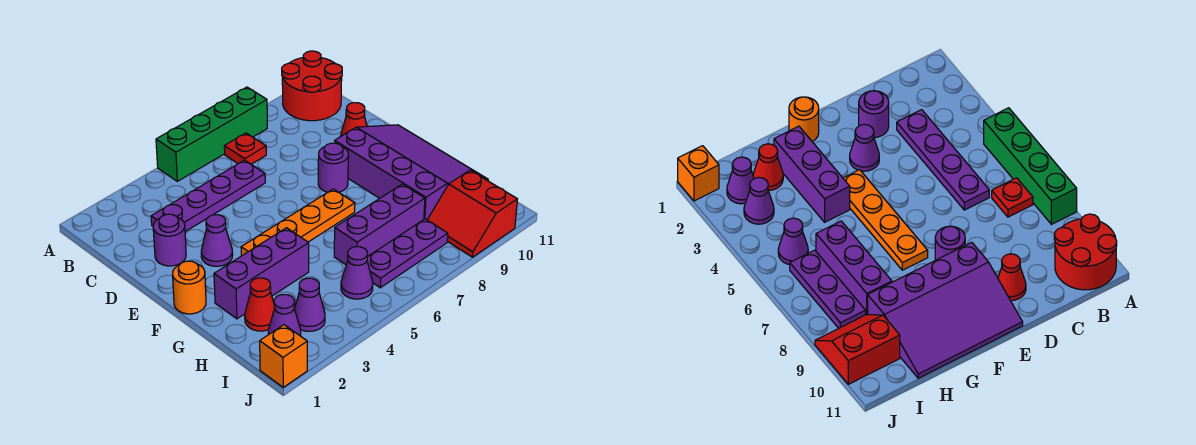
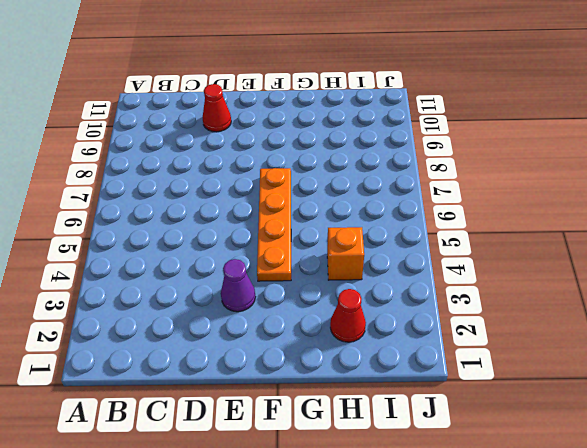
orange brick H4 level 1 -> orange brick J1 level 1
none -> green brick A5:A8 level 1
none -> red round brick A10:B11 level 1
none -> red plate B7 level 1

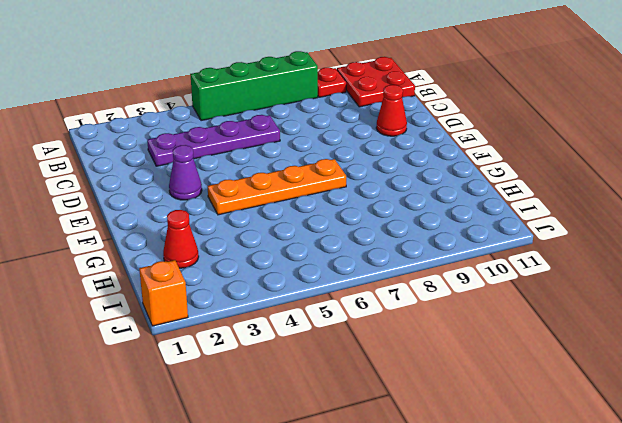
red plate A9 level 1 -> red plate B7 level 1
red plate A10:B11 level 1 -> red round brick A10:B11 level 1
none -> purple round brick D2 level 1
none -> purple round brick E8 level 1
none -> purple slope E9:H11 level 1 top 9

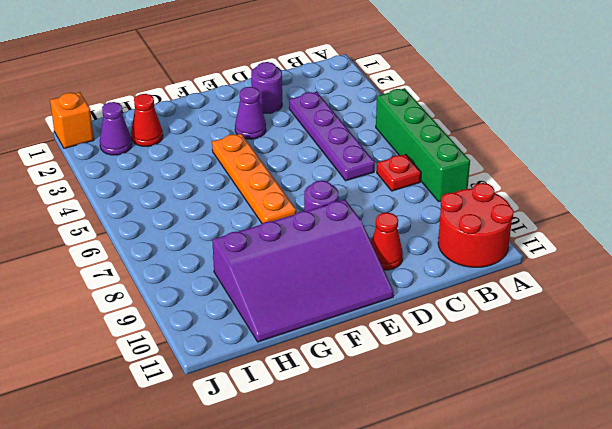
none -> orange round brick F1 level 1
none -> purple brick G2:G4 level 1
none -> purple brick H6:H8 level 1

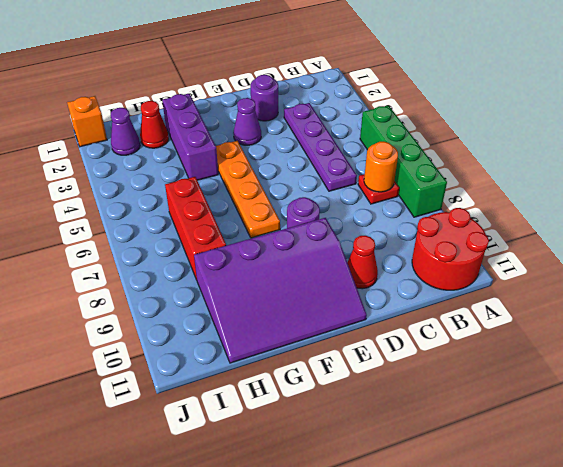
orange round brick B7 level 2 -> orange round brick F1 level 1
red brick H6:H8 level 1 -> purple brick H6:H8 level 1
none -> purple cone I3 level 1
none -> purple cone I5 level 1
none -> purple plate I6:I8 level 1

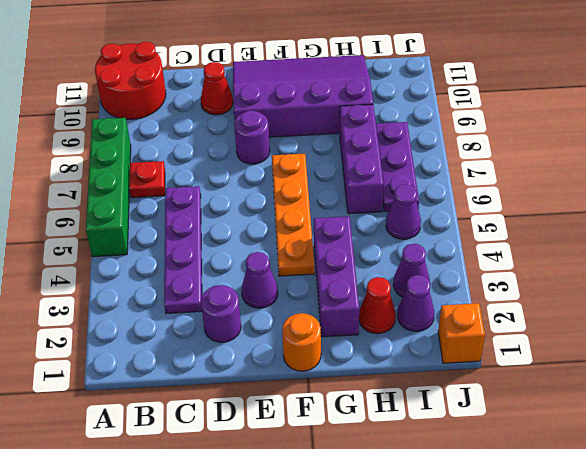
none -> red slope I9:J10 level 1 top 10

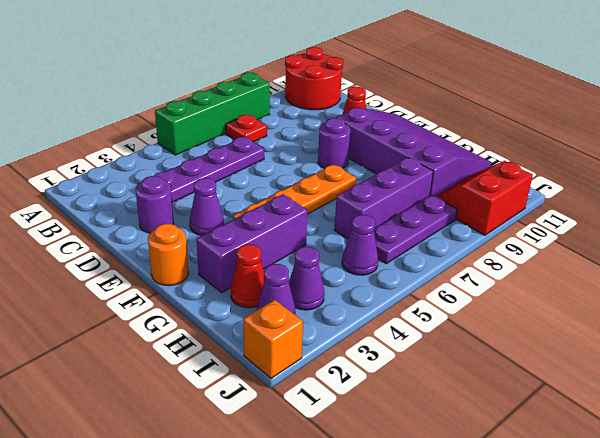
red slope I9:J10 level 1 top J -> red slope I9:J10 level 1 top 10

